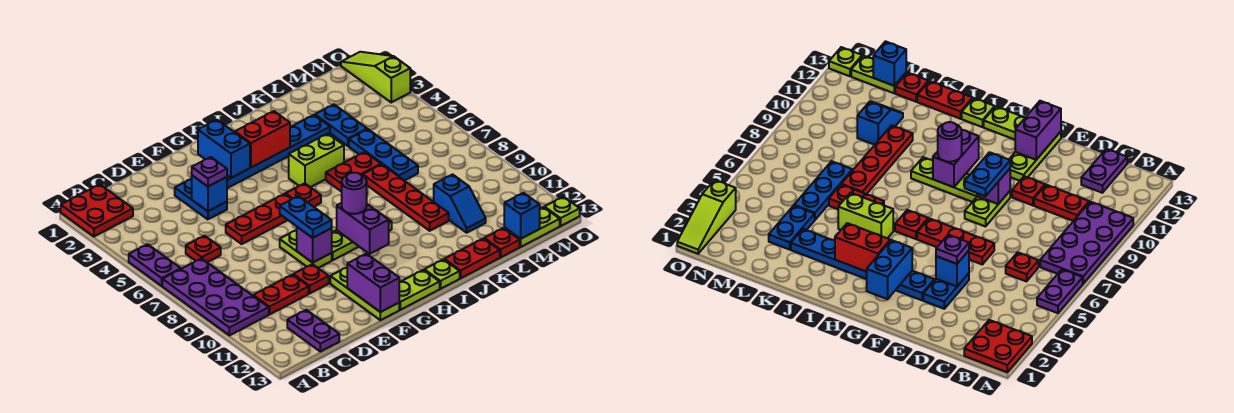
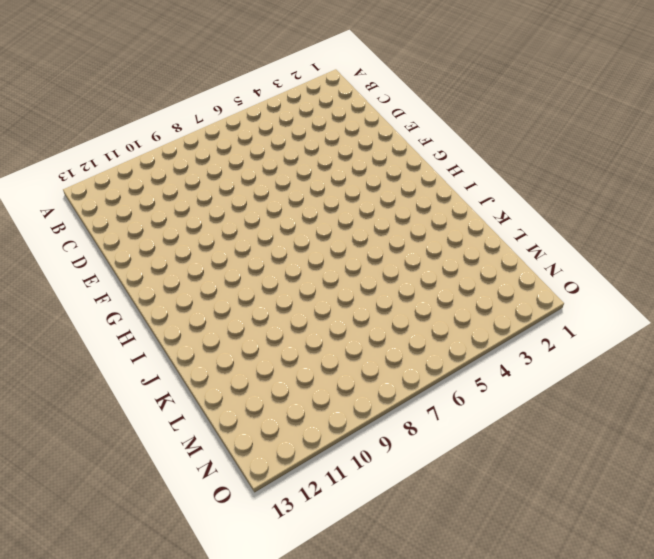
none -> red plate A1:B2 level 1
none -> purple plate A5:A6 level 1
none -> purple plate A7:B10 level 1
none -> red plate C6 level 1

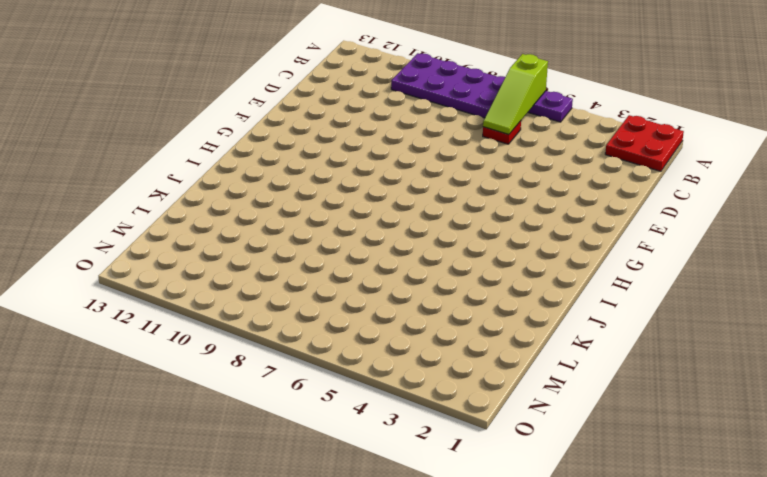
lime slope A6:C6 level 2 top A -> lime slope O1:O3 level 1 top 3
none -> red plate C10:D10 level 1
none -> purple plate C12:C13 level 1
none -> blue plate E3:E4 level 1
none -> red plate E6:G6 level 1

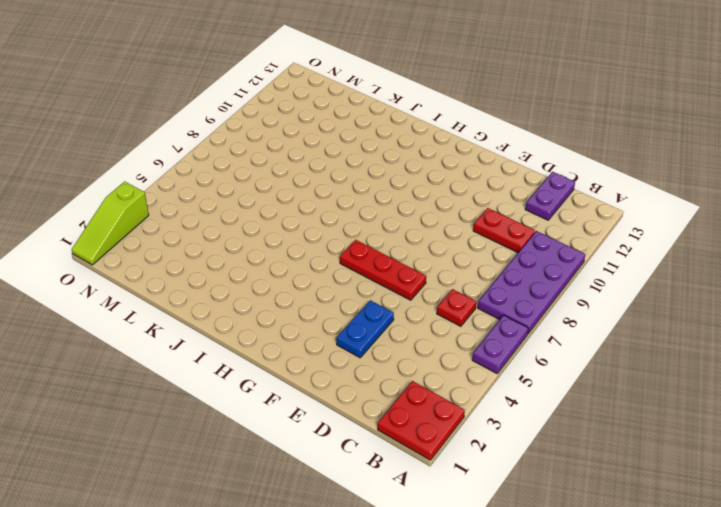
none -> red plate E10 level 1
none -> blue plate F3:K3 level 1
none -> lime plate F8:F9 level 1
none -> lime plate F11:F13 level 1

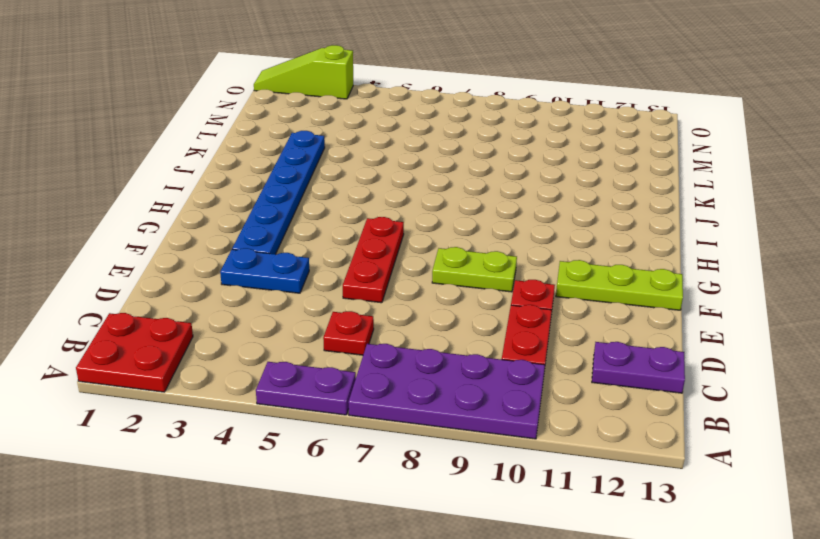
none -> lime plate G9:I9 level 1
none -> lime plate G13:H13 level 1
none -> red plate H6 level 1
none -> lime brick I5:J5 level 1

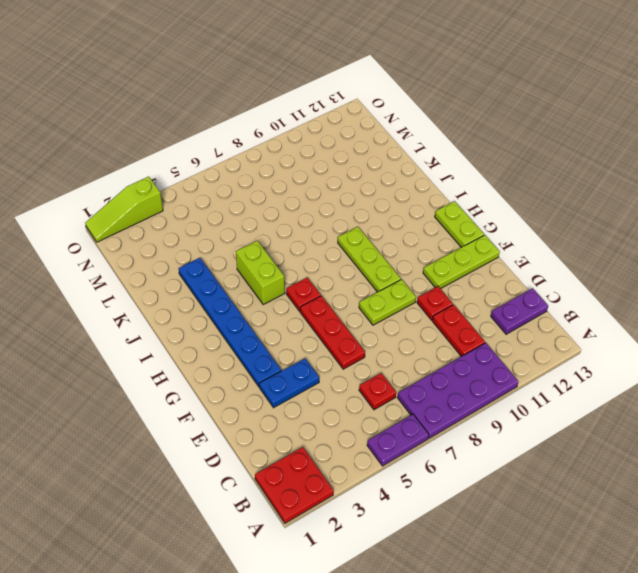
none -> lime plate I13 level 1
none -> red plate J6:K6 level 1
none -> red plate J13:K13 level 1
none -> red plate K7:K10 level 1

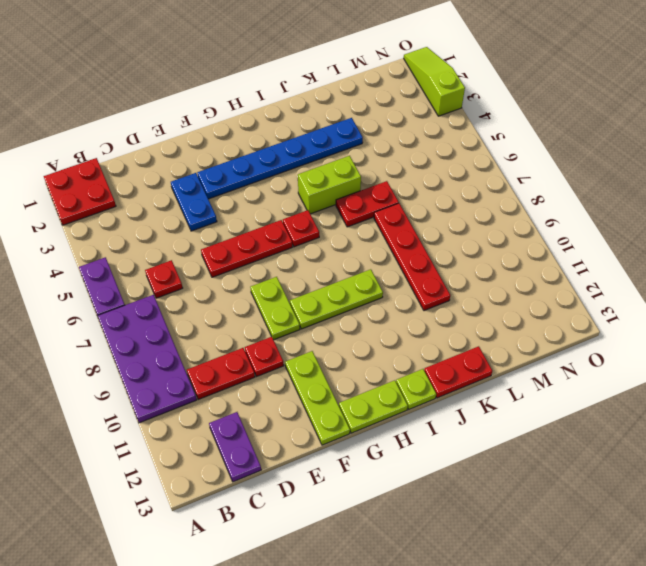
none -> blue plate L3:L4 level 1
none -> blue plate L5:L7 level 1
none -> blue slope L10:L11 level 1 top 10
none -> red plate L13 level 1

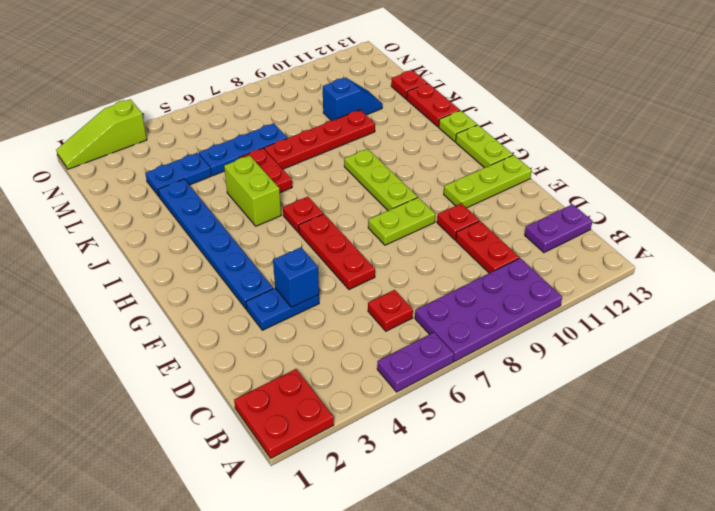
none -> lime plate M13:N13 level 1
none -> lime plate O13 level 1
none -> purple brick F9 level 2
none -> purple brick F12:F13 level 2

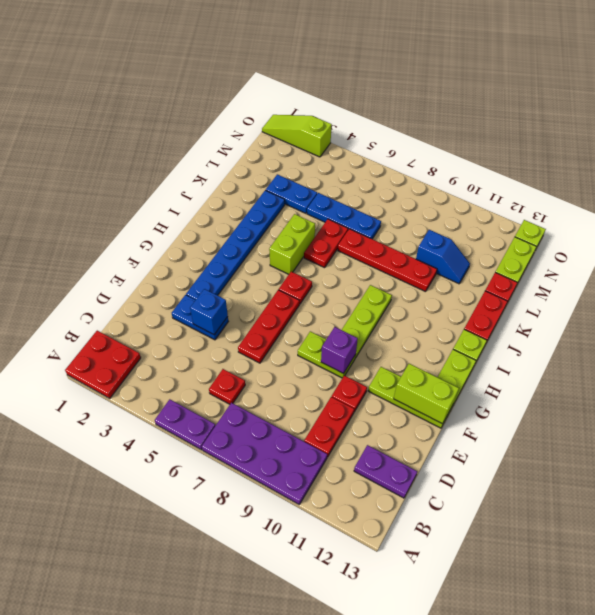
lime brick F12:F13 level 2 -> purple brick F12:F13 level 2
none -> blue brick G2:G3 level 2
none -> red brick H3:I3 level 2
none -> purple brick H9:H10 level 2
none -> blue brick M13 level 2

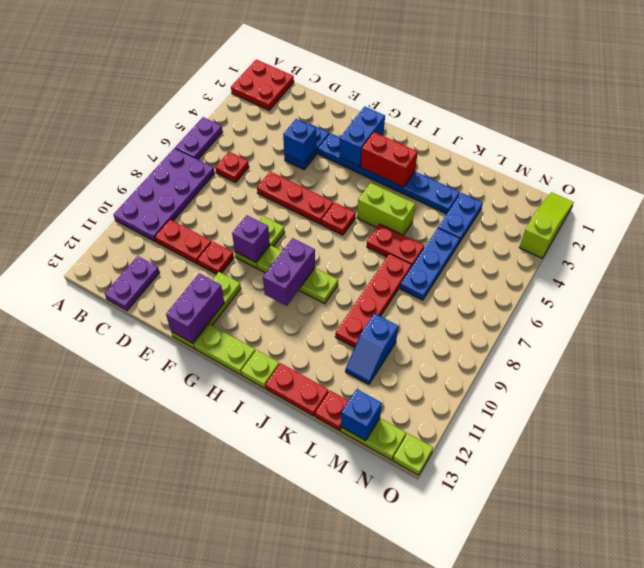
none -> purple plate E4 level 3
none -> blue plate F8:F9 level 3
none -> purple round brick H9 level 3

